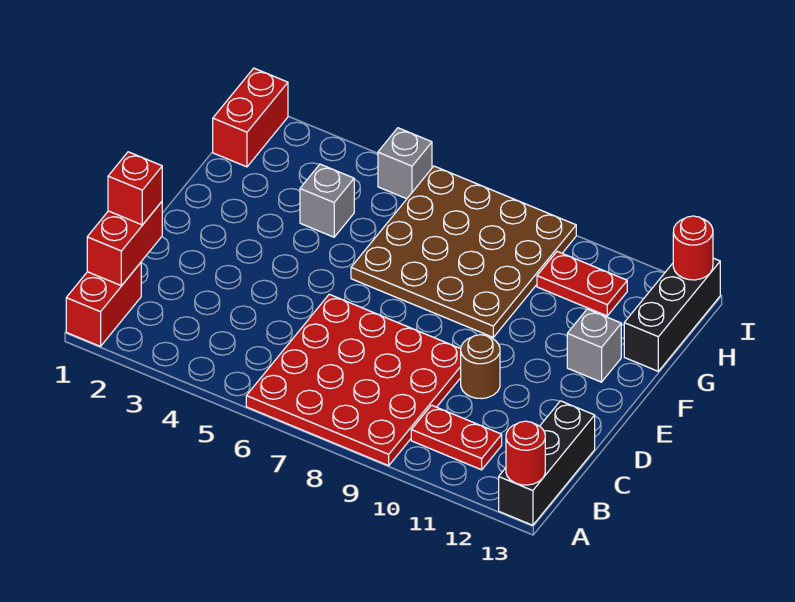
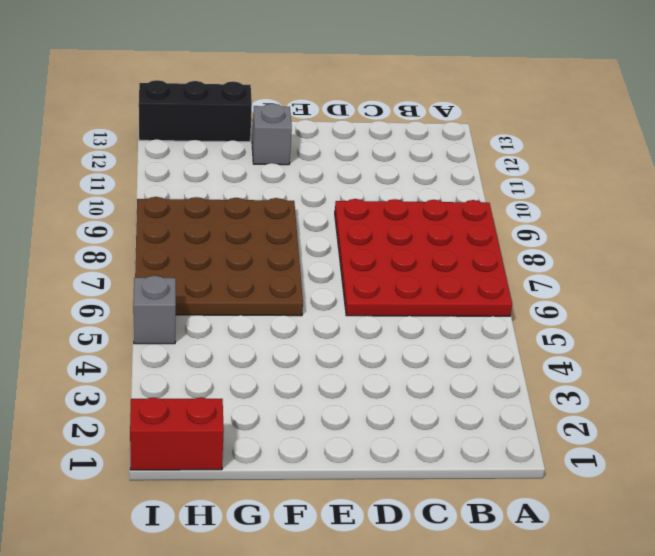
none -> red brick A1:B1 level 1
none -> black brick A13:C13 level 1
none -> red plate B10:B11 level 1

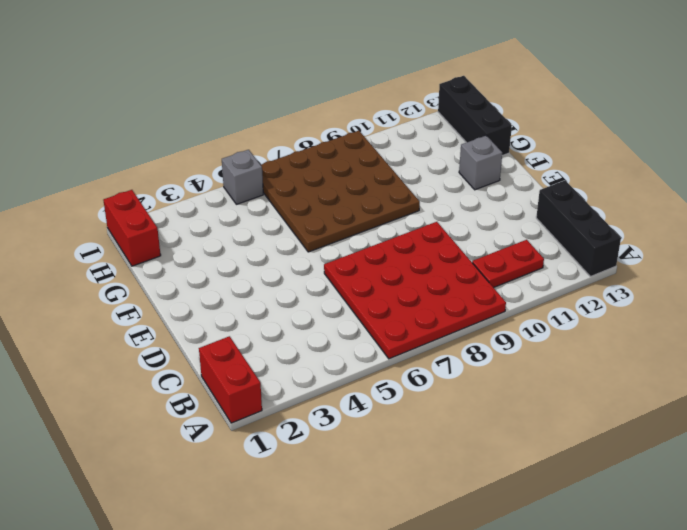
none -> brown round brick D10 level 1
none -> grey brick G4 level 1
none -> red plate H10:H11 level 1

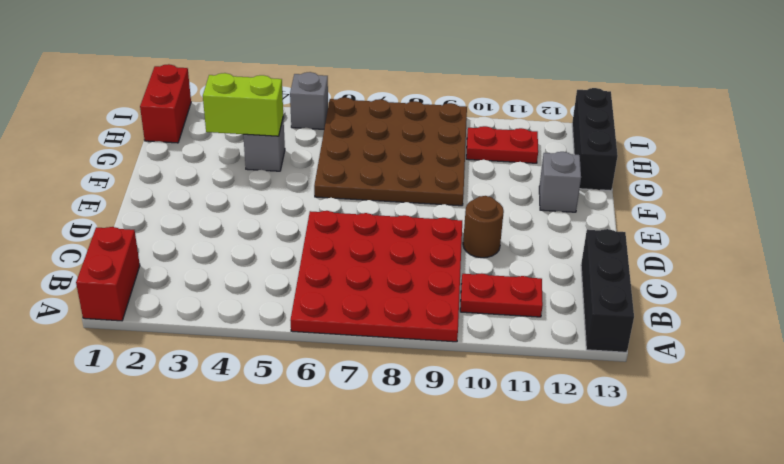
lime brick G3:G4 level 2 -> none
none -> red round brick A13 level 2
none -> red brick B1:C1 level 2
none -> red round brick I13 level 2

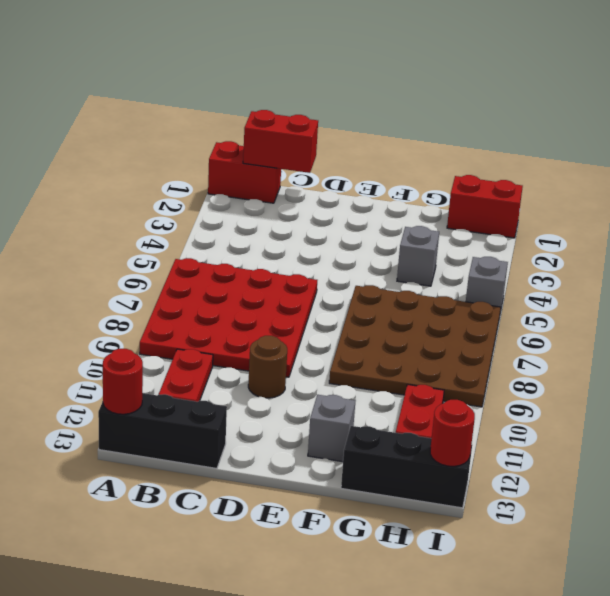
none -> red brick C1 level 3

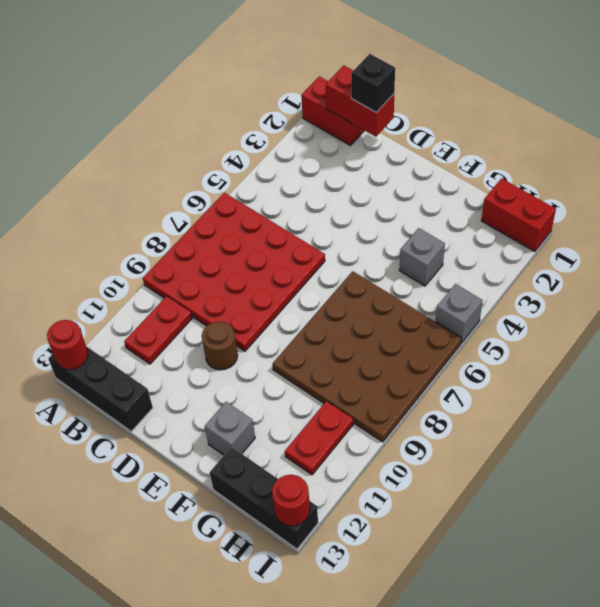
black brick C1 level 3 -> red brick C1 level 3

